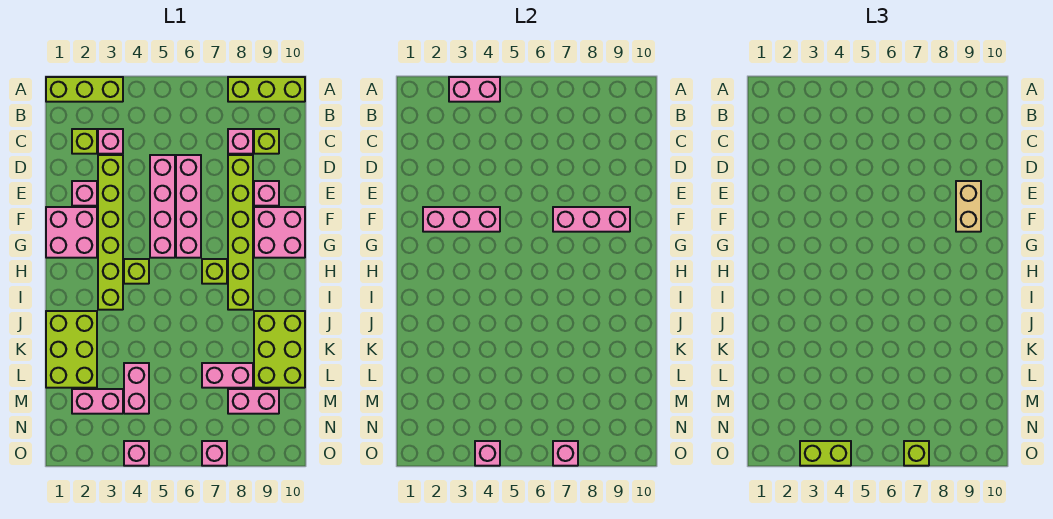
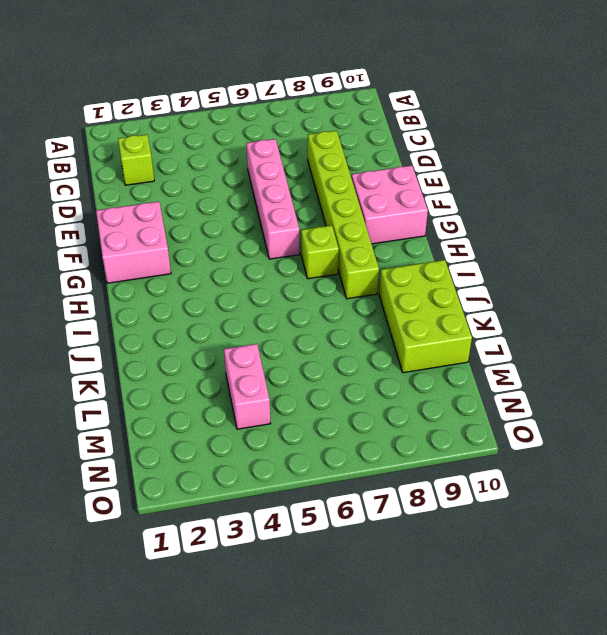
none -> lime brick A1:A3 level 1
none -> lime brick A8:A10 level 1
none -> pink brick C3 level 1
none -> pink brick C8 level 1

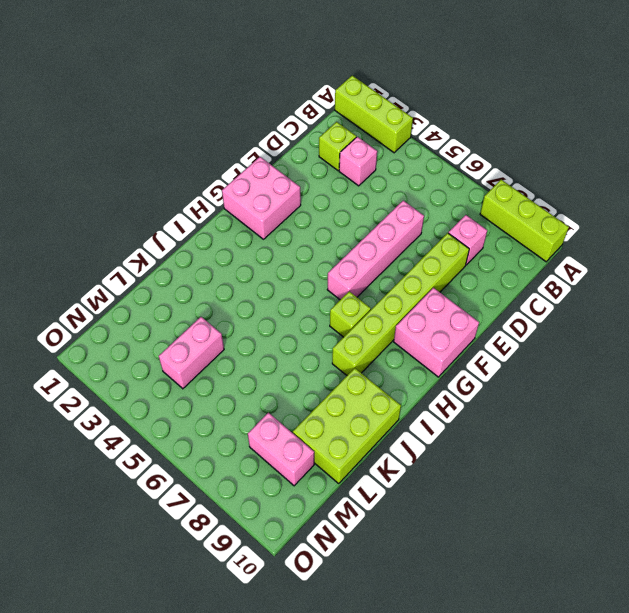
none -> lime brick C9 level 1
none -> lime brick D3:I3 level 1
none -> pink brick D5:G5 level 1
none -> pink brick E2 level 1

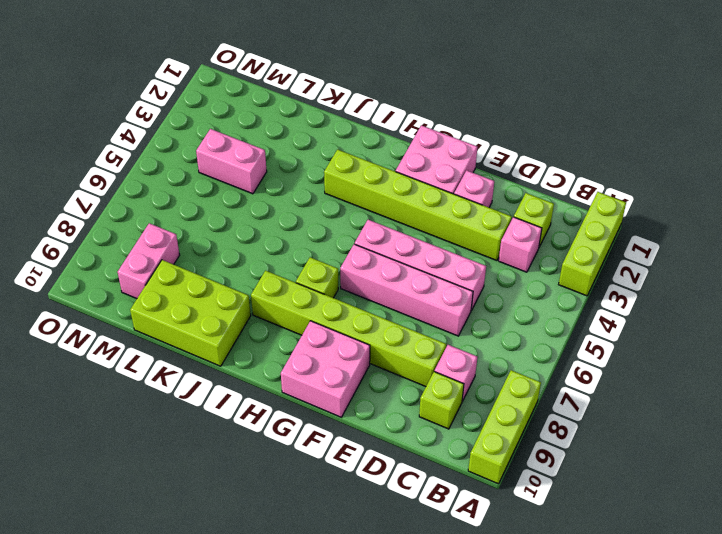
none -> pink brick E9 level 1
none -> lime brick H4 level 1
none -> lime brick J1:L2 level 1
none -> pink brick L7:L8 level 1

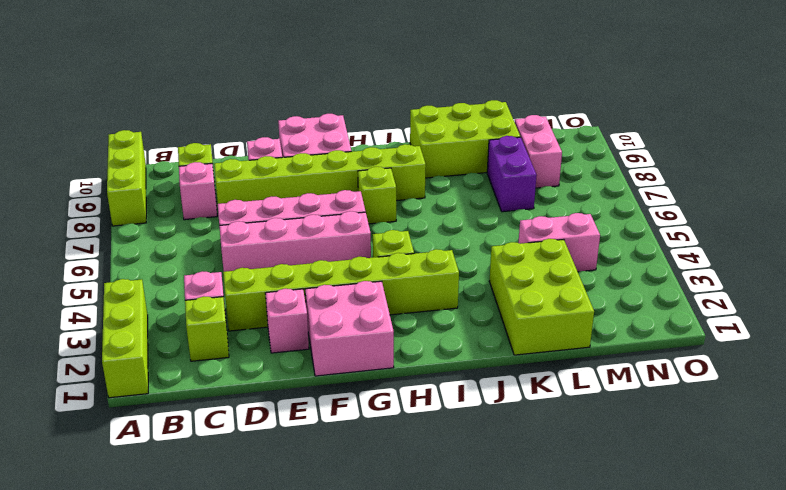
lime brick K1:L3 level 1 -> lime brick J1:L2 level 1
purple brick L7:L8 level 1 -> pink brick L7:L8 level 1
none -> pink brick M2:M3 level 1
none -> pink brick O4 level 1
none -> pink brick O7 level 1
none -> pink brick A3:A4 level 2

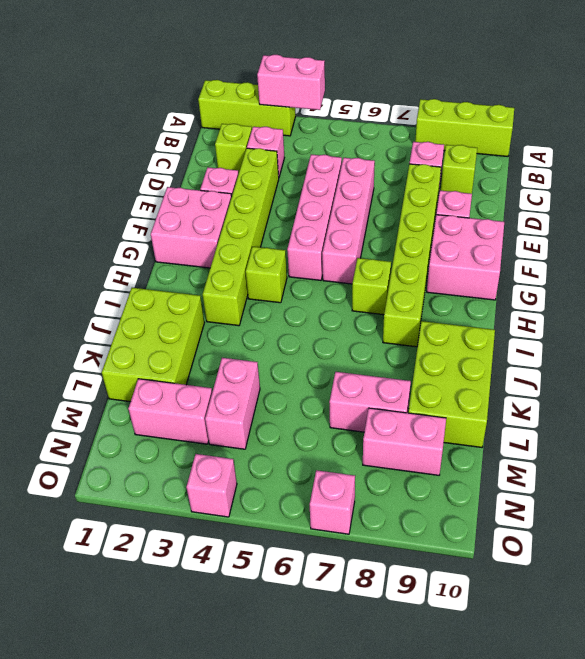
none -> pink brick F2:F4 level 2
none -> pink brick F7:F9 level 2
none -> pink brick O4 level 2
none -> pink brick O7 level 2

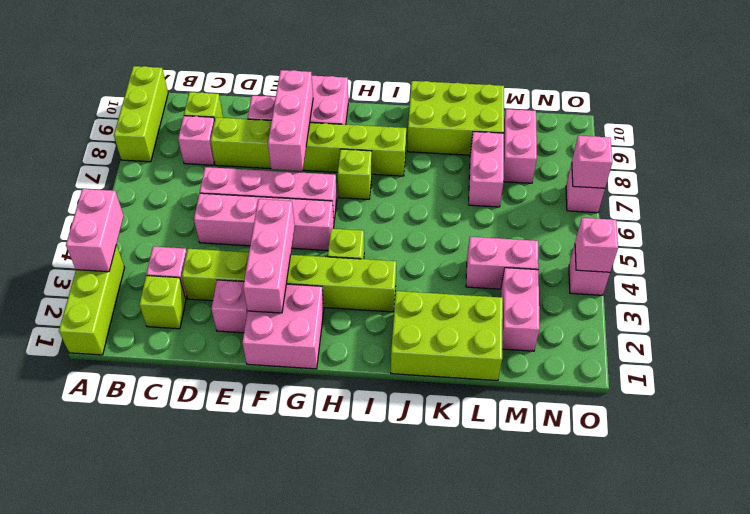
none -> tan brick E9:F9 level 3
none -> lime brick O3:O4 level 3
none -> lime brick O7 level 3

